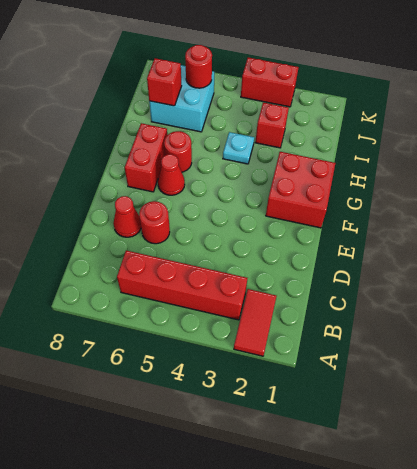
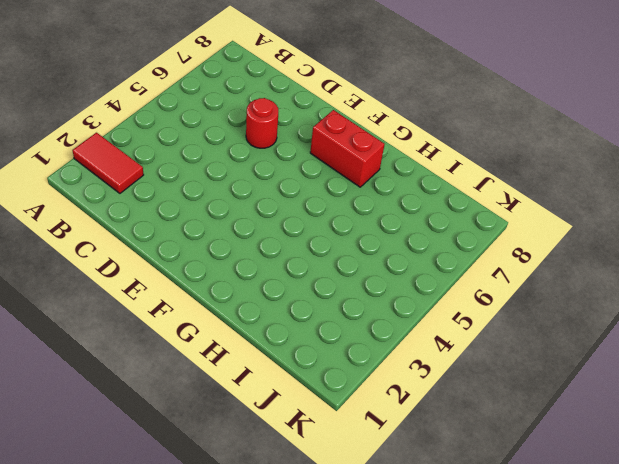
none -> red brick B3:B6 level 1
none -> red cone D7 level 1
none -> red brick F1:G2 level 1

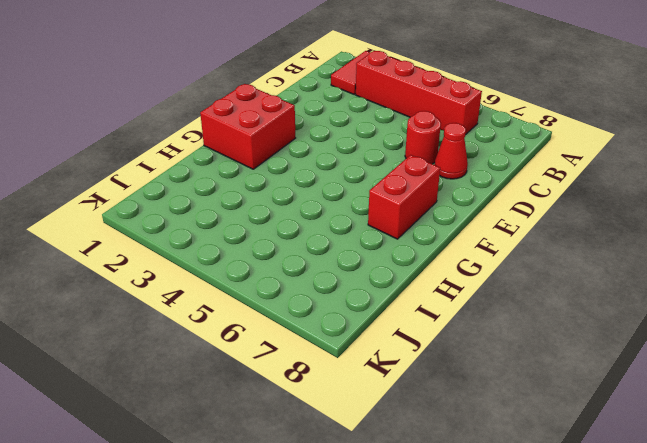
none -> red cone F6 level 1
none -> red round brick G6 level 1
none -> cyan plate H4 level 1

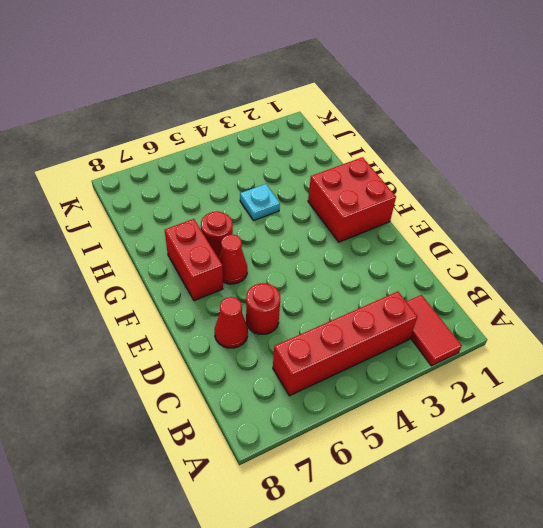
none -> red brick I3 level 1
none -> cyan brick I6:J7 level 1
none -> red brick K3:K4 level 1

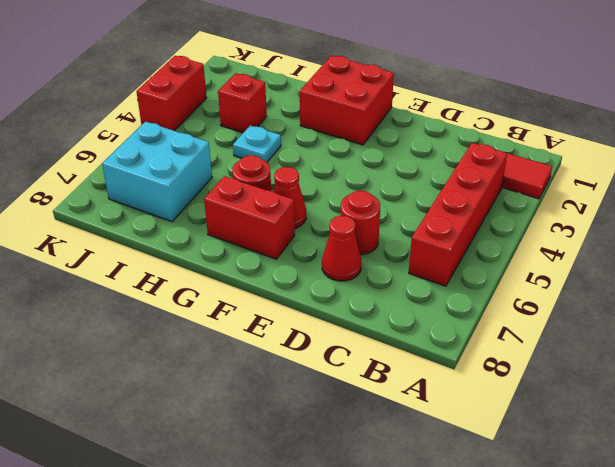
none -> red brick I7 level 2
none -> red round brick J6 level 2

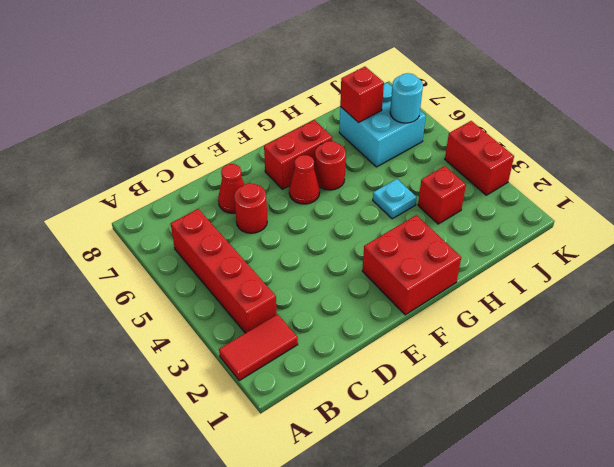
cyan round brick J6 level 2 -> red round brick J6 level 2

